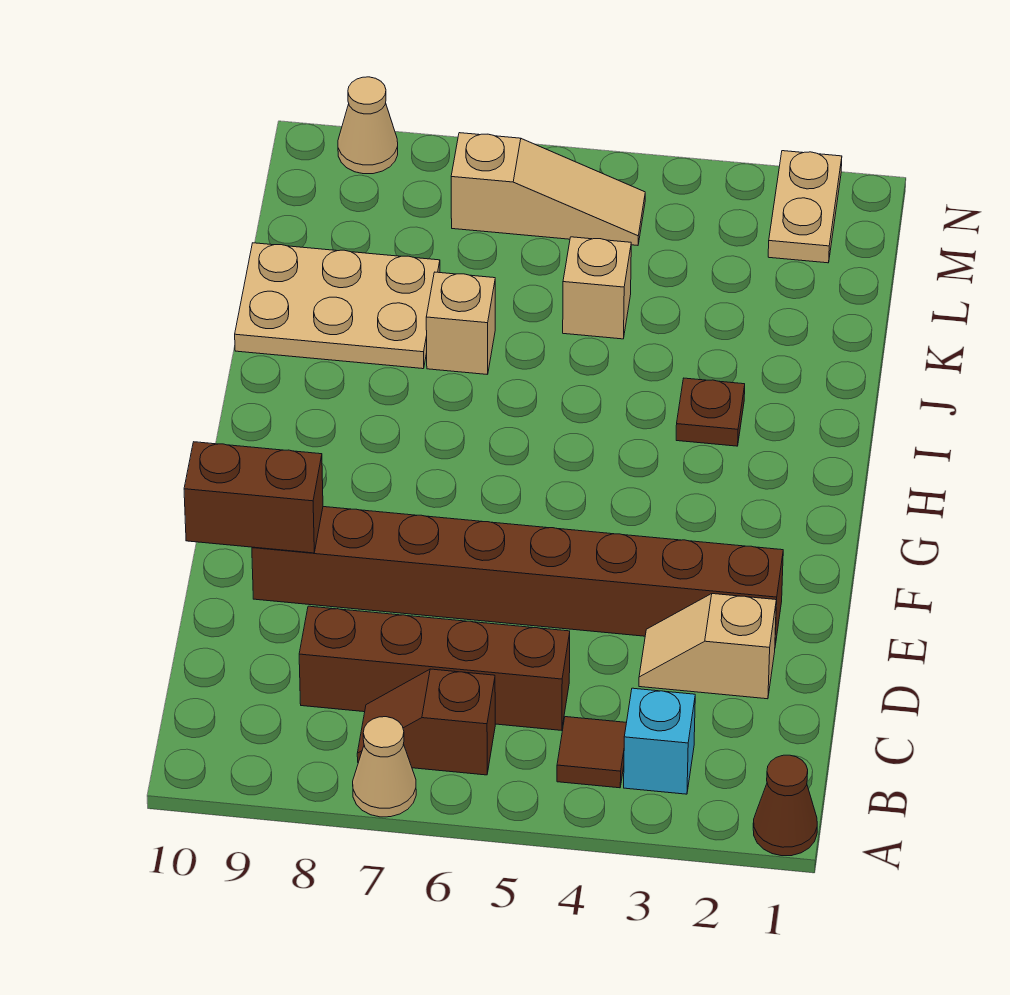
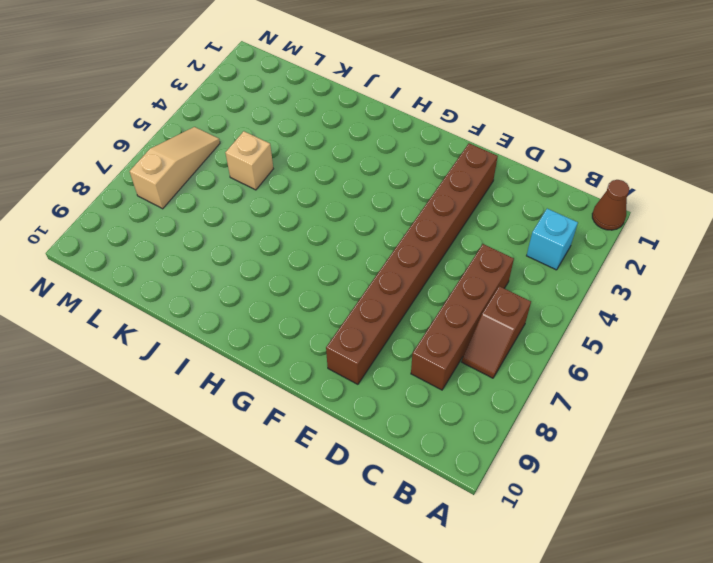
none -> tan cone A7 level 1
none -> brown tile B4 level 1
none -> tan slope D2:D3 level 1 top 2

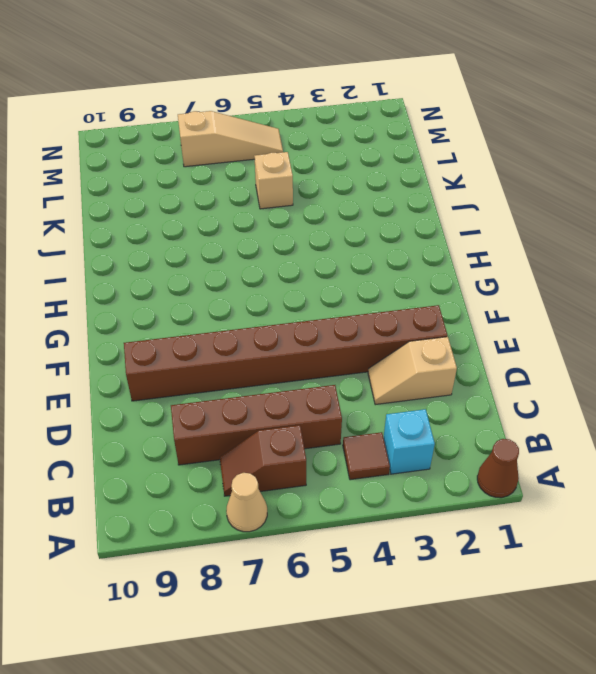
none -> brown plate I3 level 1
none -> tan brick J7 level 1
none -> tan plate J8:K10 level 1

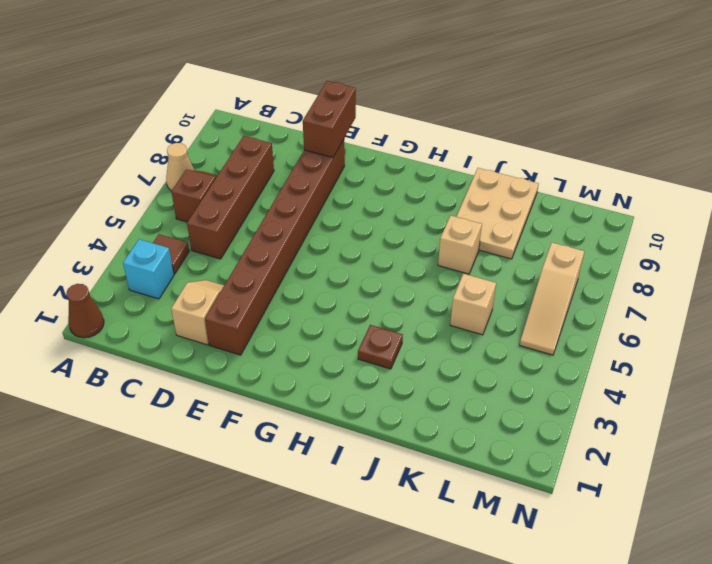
none -> tan plate M2:N2 level 1
none -> tan cone N9 level 1

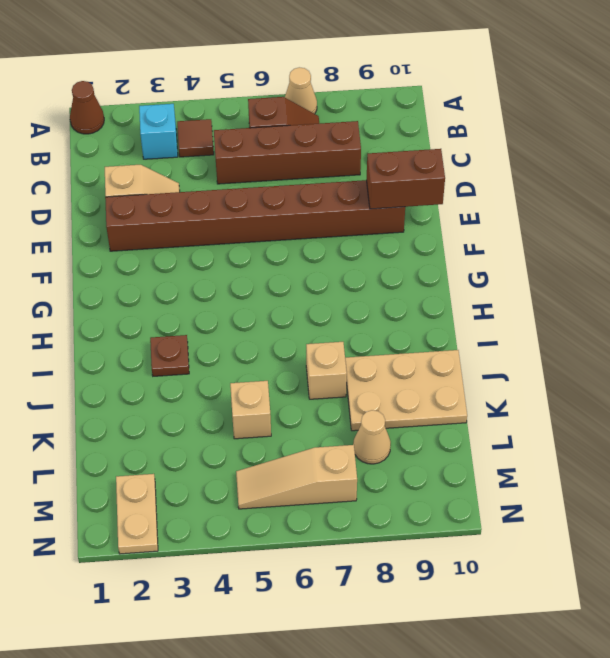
tan cone L8 level 1 -> tan cone N9 level 1

